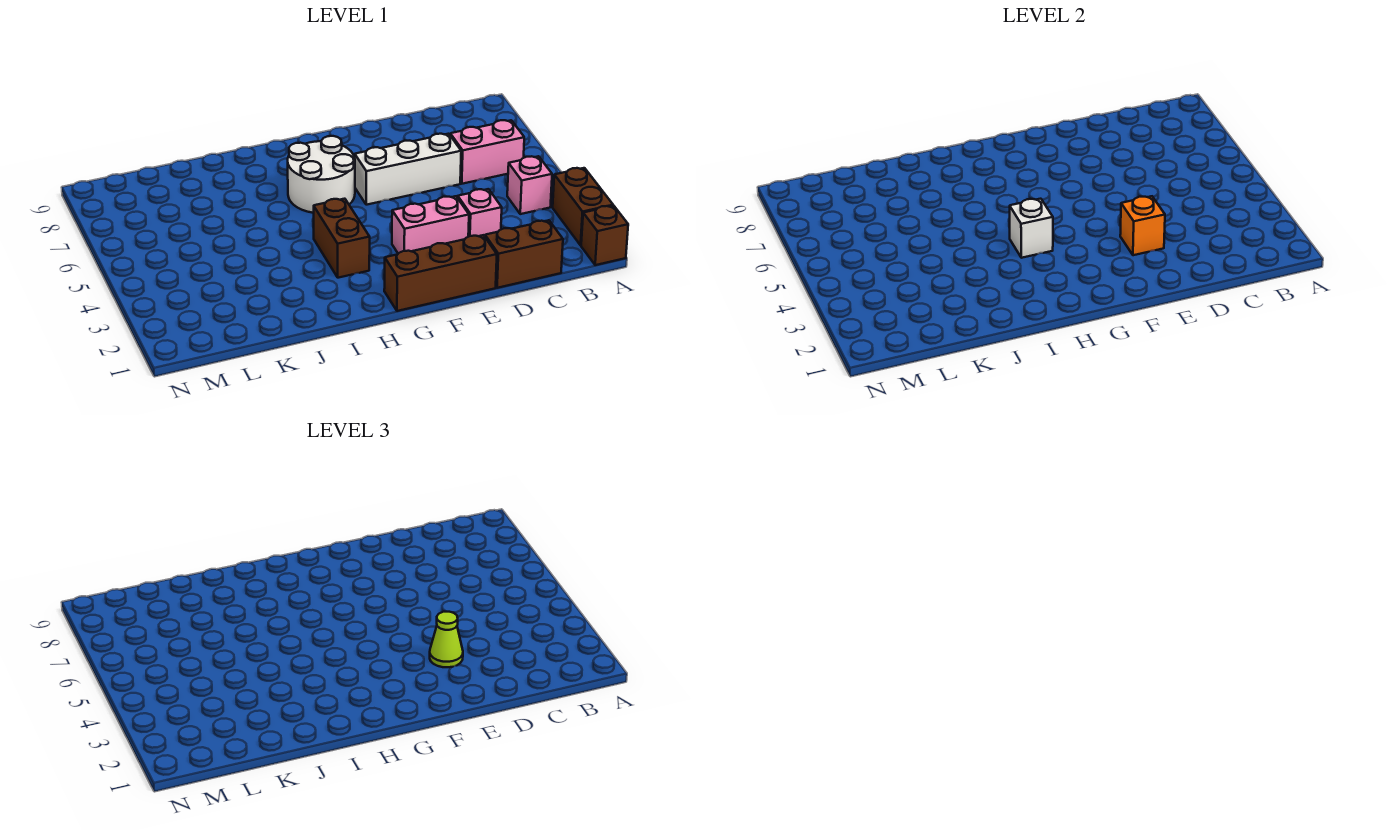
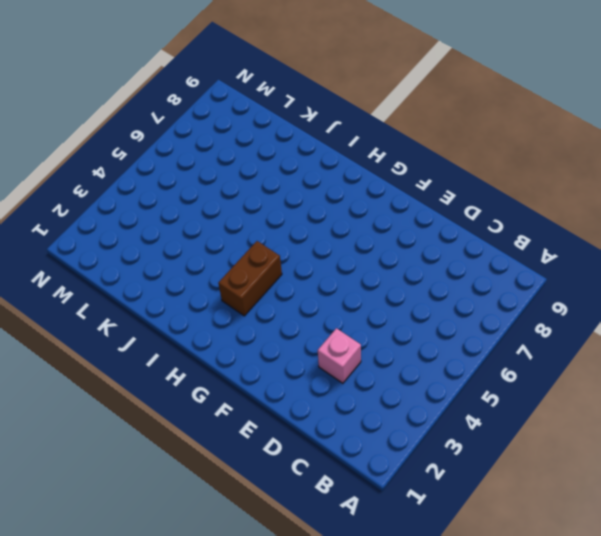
none -> brown brick A1 level 1
none -> brown brick A2:A3 level 1
none -> pink brick B4 level 1

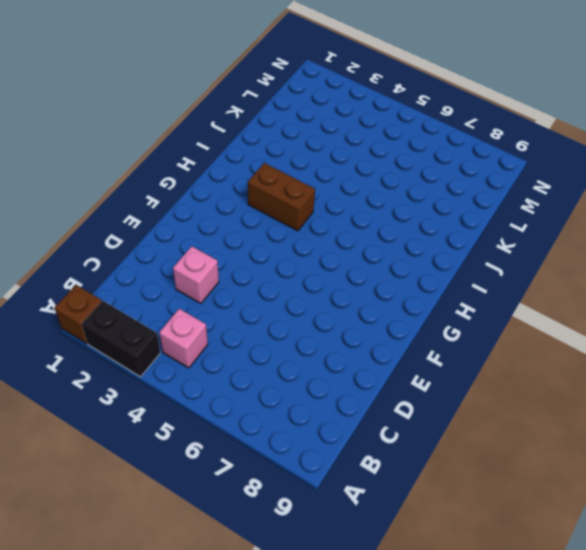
black brick A2:A3 level 1 -> brown brick A2:A3 level 1
none -> pink brick B6:C6 level 1
none -> brown brick C1:D1 level 1
none -> white brick D6:F6 level 1

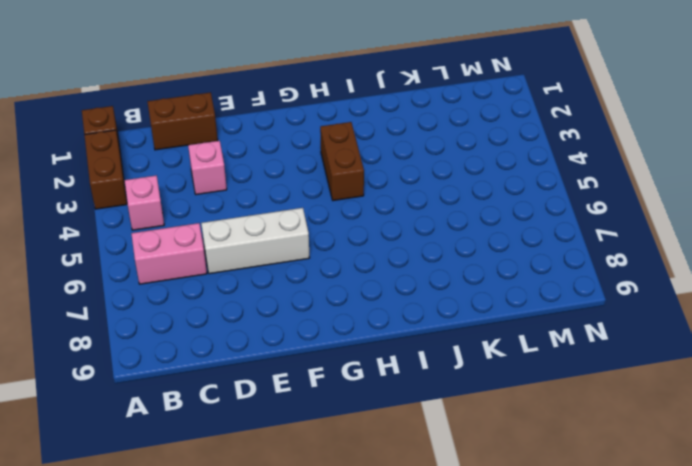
none -> brown brick E1:G1 level 1
none -> pink brick E3:F3 level 1
none -> white round brick G6:H7 level 1

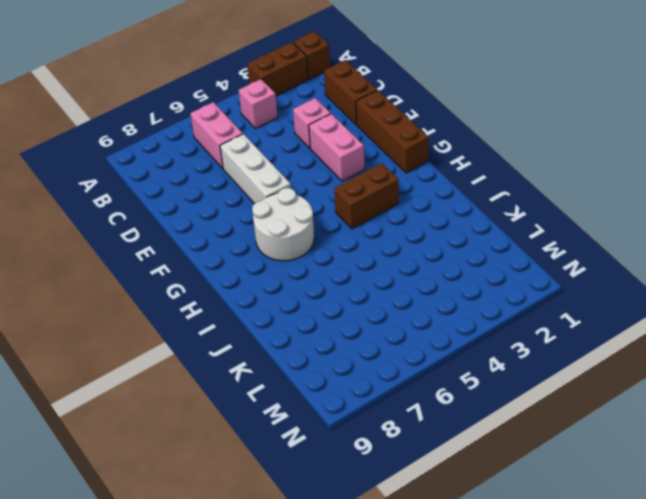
none -> orange brick E3 level 2
none -> white brick H4 level 2
none -> lime cone E3 level 3

